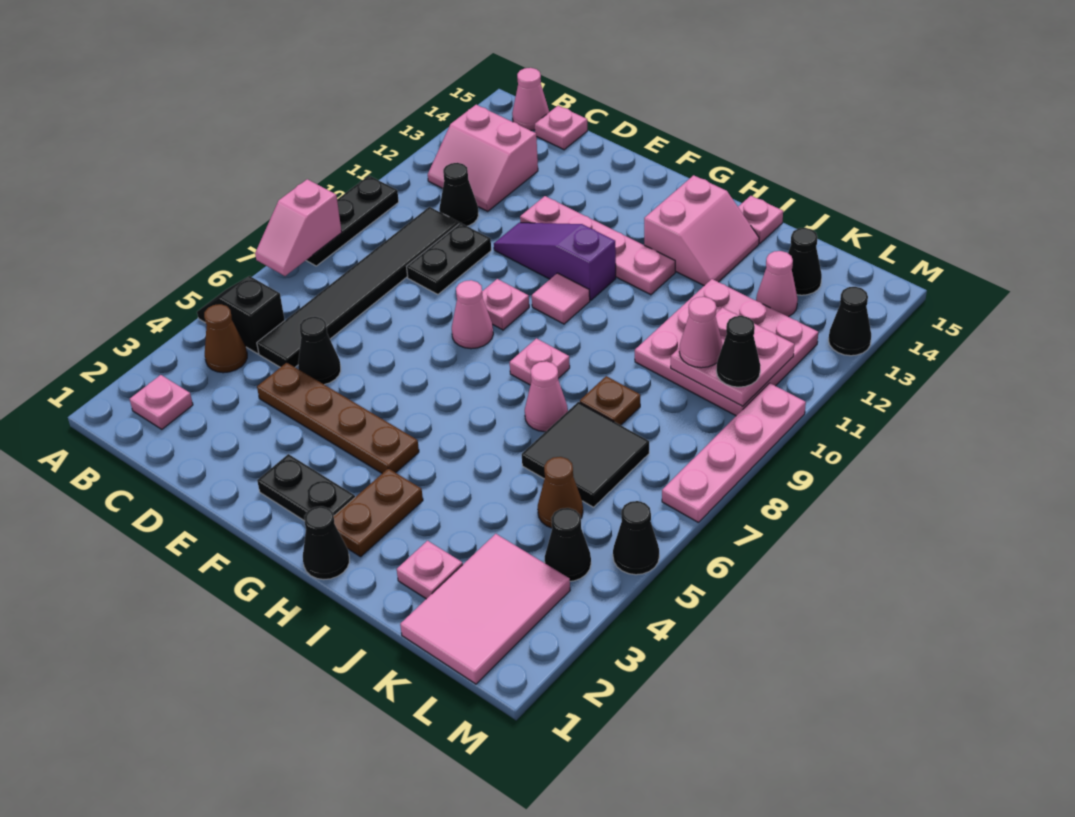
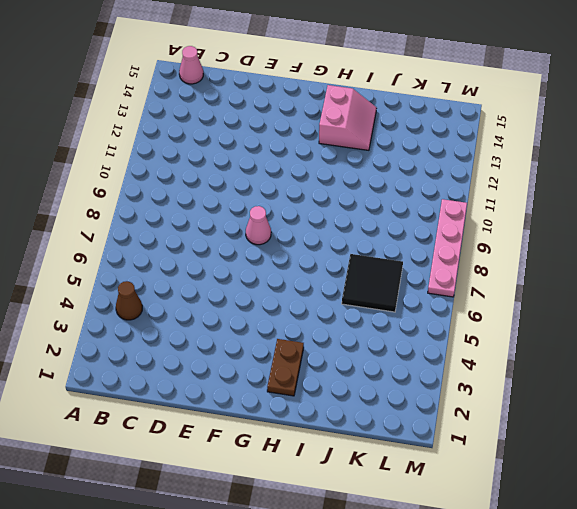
none -> black slope A5:B5 level 1 top B
none -> black plate A8:A10 level 1
none -> pink plate B2 level 1
none -> pink slope B12:C13 level 1 top 13

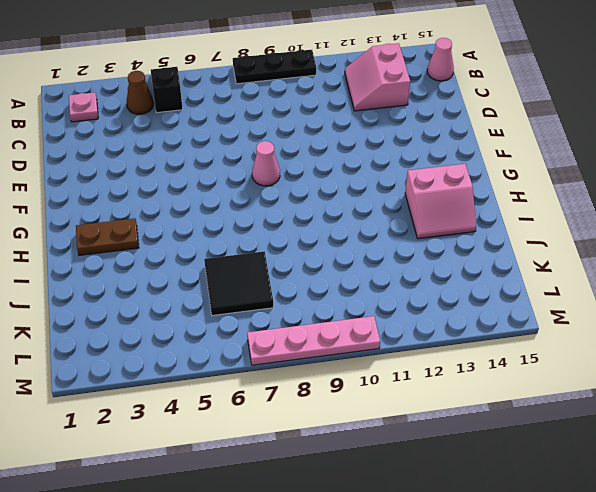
none -> black tile C5:C10 level 1
none -> black cone C11 level 1
none -> pink plate C15 level 1
none -> brown plate D4:G4 level 1

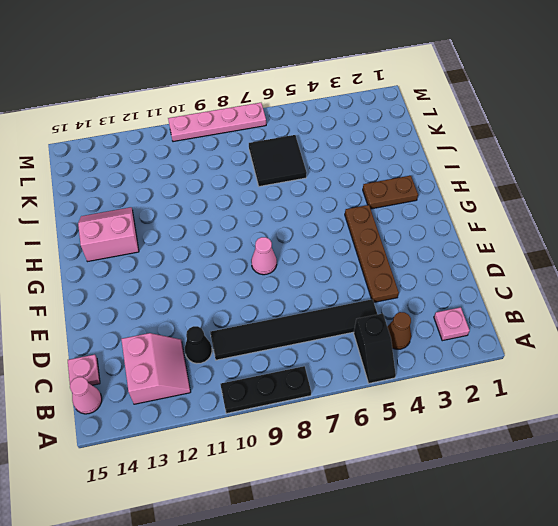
none -> black cone D5 level 1
none -> black plate D9:D10 level 1
none -> purple slope E11:G11 level 1 top G
none -> pink plate E12:H12 level 1

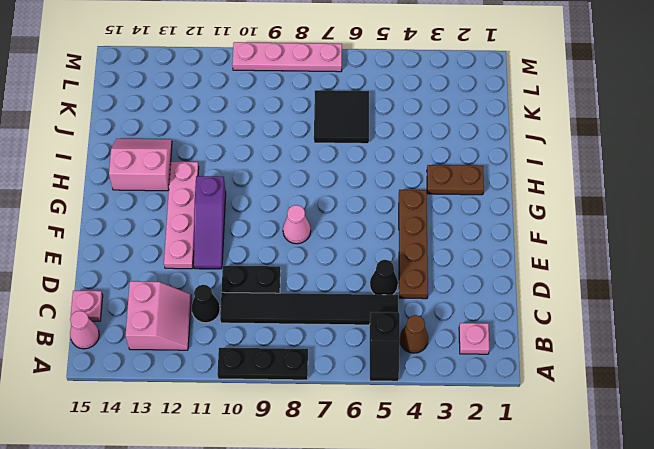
none -> black plate F2:G2 level 1
none -> pink plate F9 level 1
none -> pink tile G10 level 1
none -> black cone H1 level 1

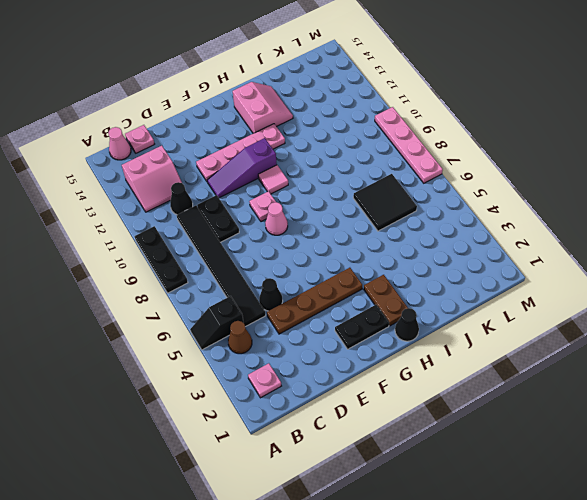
none -> pink plate H8 level 1
none -> pink cone I7 level 1
none -> pink plate I15 level 1
none -> pink plate J2 level 1

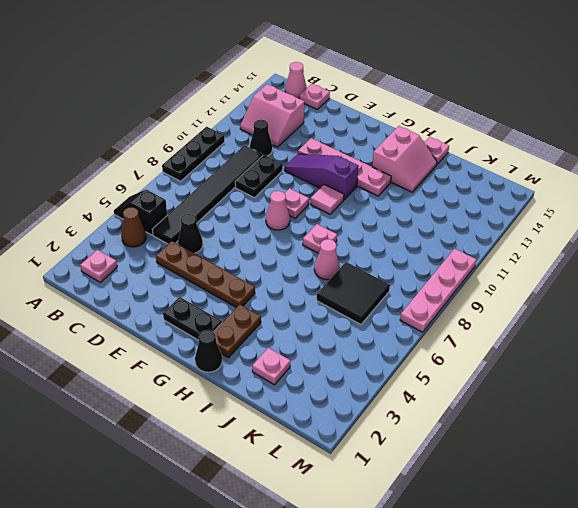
none -> brown plate J8 level 1
none -> pink plate J10:L12 level 1
none -> pink tile K1:L3 level 1
none -> brown cone K5 level 1

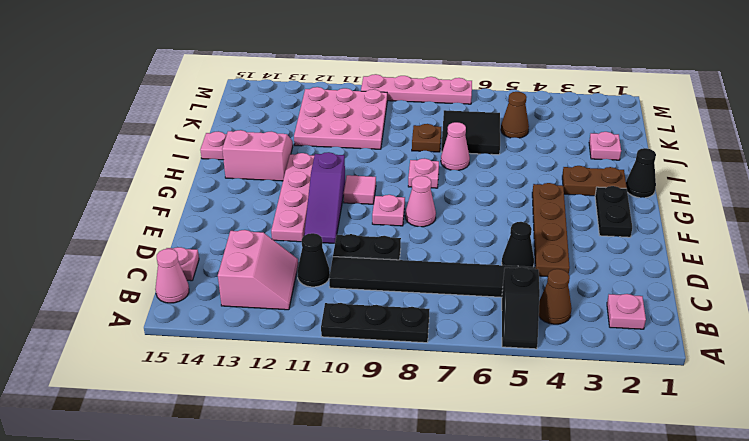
none -> pink tile K1:L3 level 1
none -> pink cone K13 level 1
none -> black cone K14 level 1
none -> black cone L4 level 1

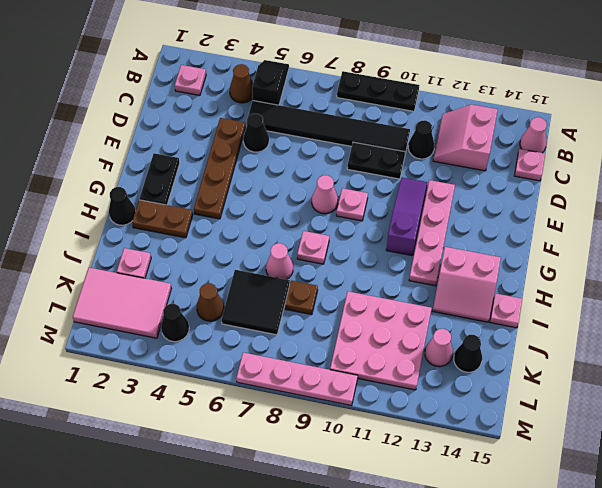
none -> pink tile G10 level 1
none -> black cone M5 level 1
none -> black cone M13 level 1
none -> pink slope A7:A8 level 2 top 8

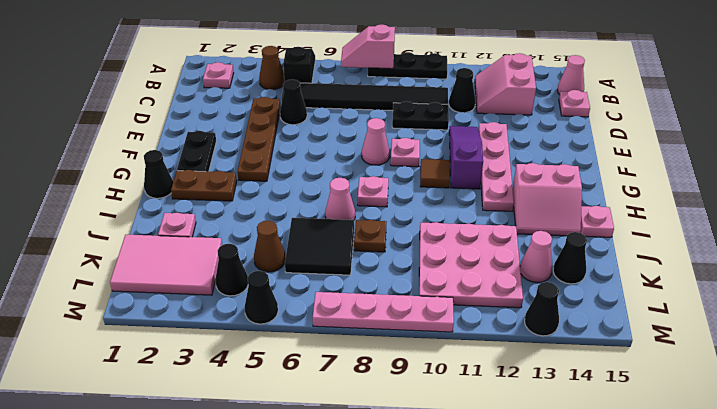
brown tile G10 level 1 -> pink tile G10 level 1
none -> pink plate K10:L11 level 2
none -> pink cone K10 level 3
none -> black cone L10 level 3

